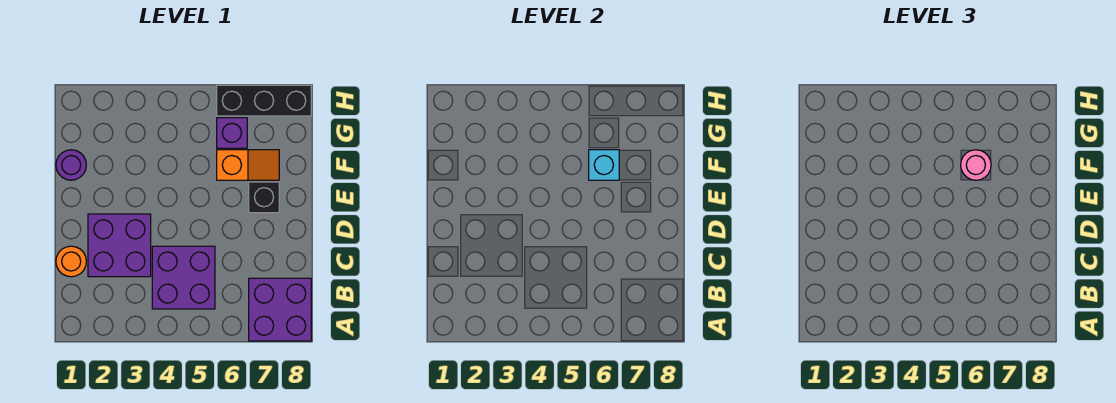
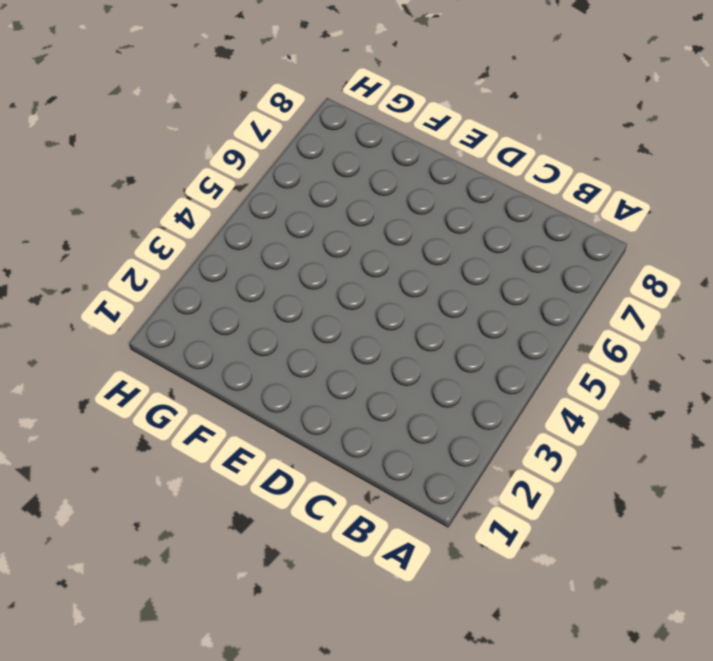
none -> purple brick A7:B8 level 1
none -> purple brick B4:C5 level 1

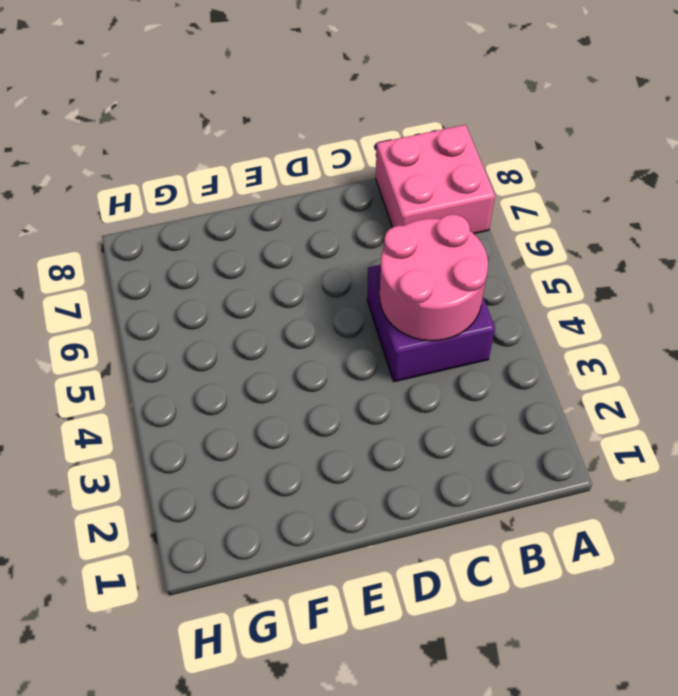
pink brick A7:B8 level 1 -> purple brick A7:B8 level 1
pink round brick B4:C5 level 2 -> none
none -> orange round brick C1 level 1
none -> purple brick C2:D3 level 1

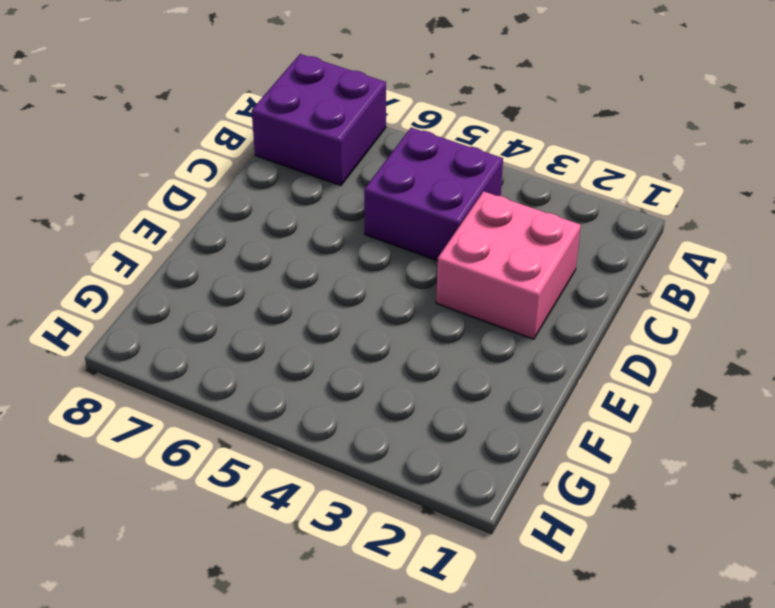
pink brick C2:D3 level 1 -> purple brick C2:D3 level 1
none -> orange round brick C1 level 1
none -> black brick E7 level 1

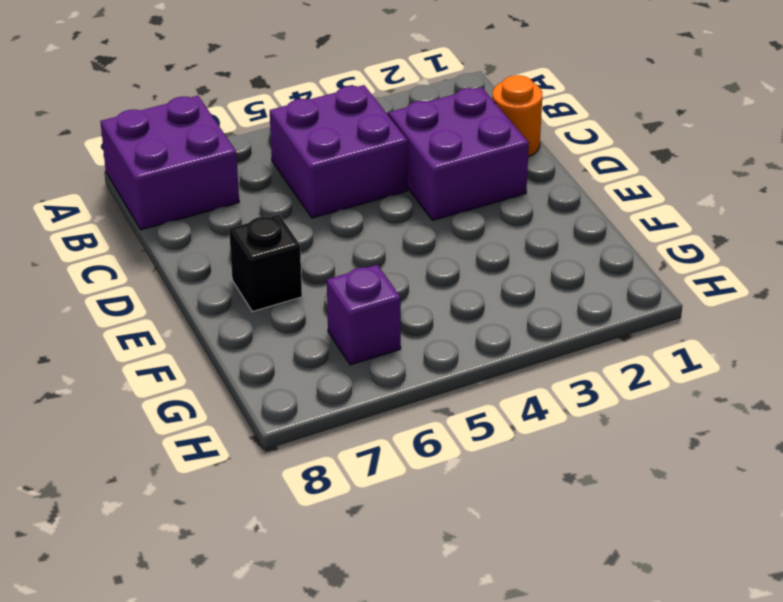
none -> purple round brick F1 level 1
none -> orange slope F6:F7 level 1 top 6

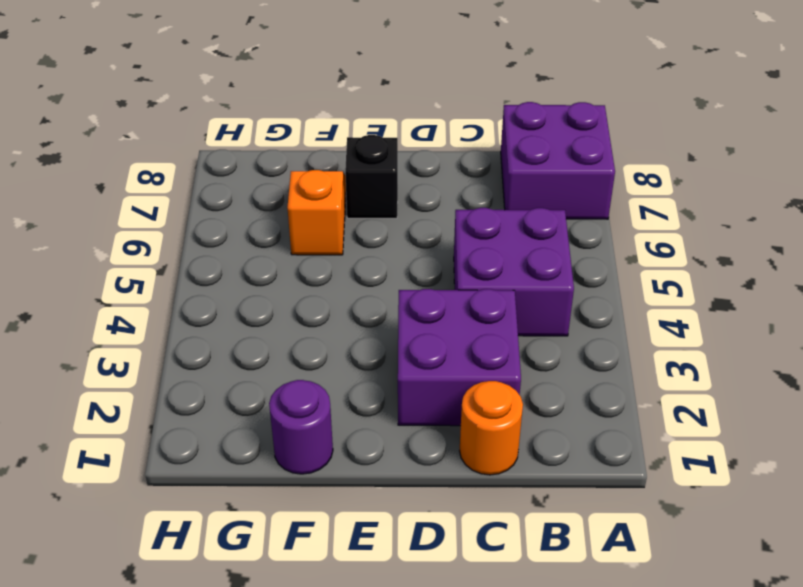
none -> purple brick G6 level 1
none -> black brick H6:H8 level 1

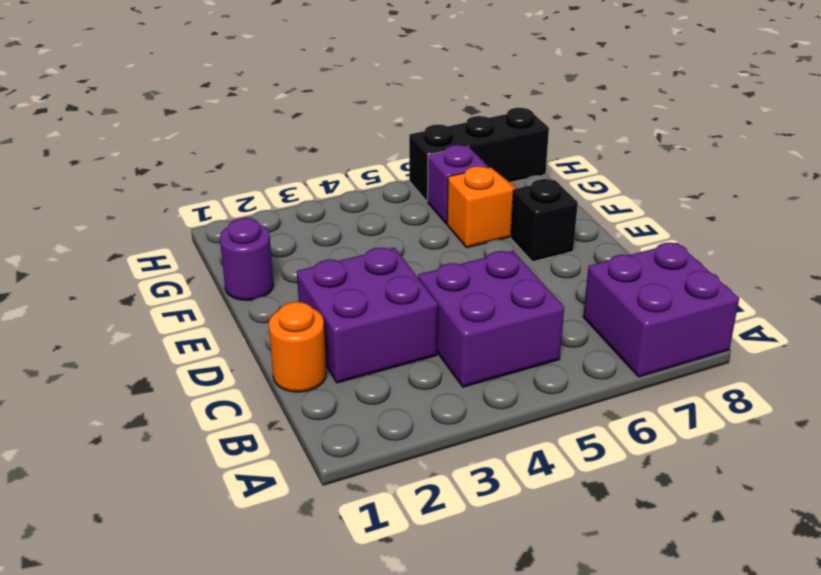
none -> cyan brick F6 level 2
none -> pink round brick F6 level 3

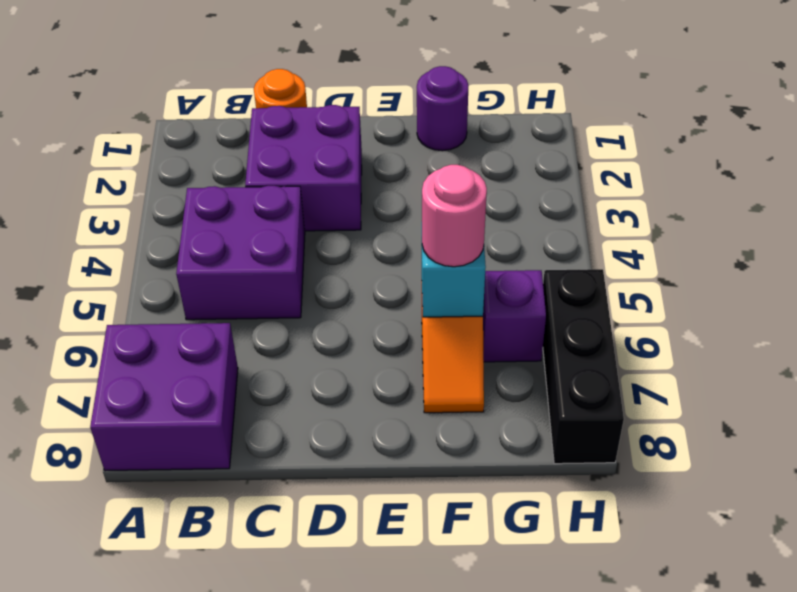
none -> black brick E7 level 1

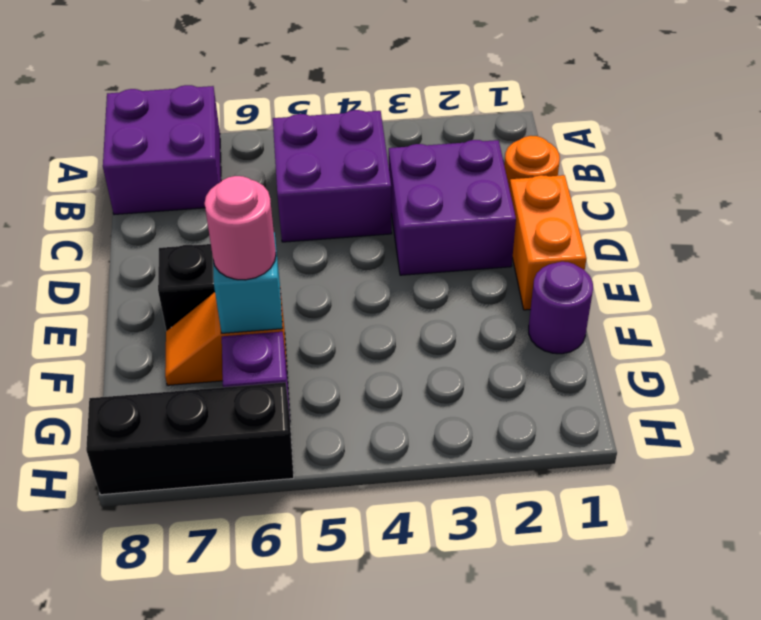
orange brick D1:E1 level 1 -> none

